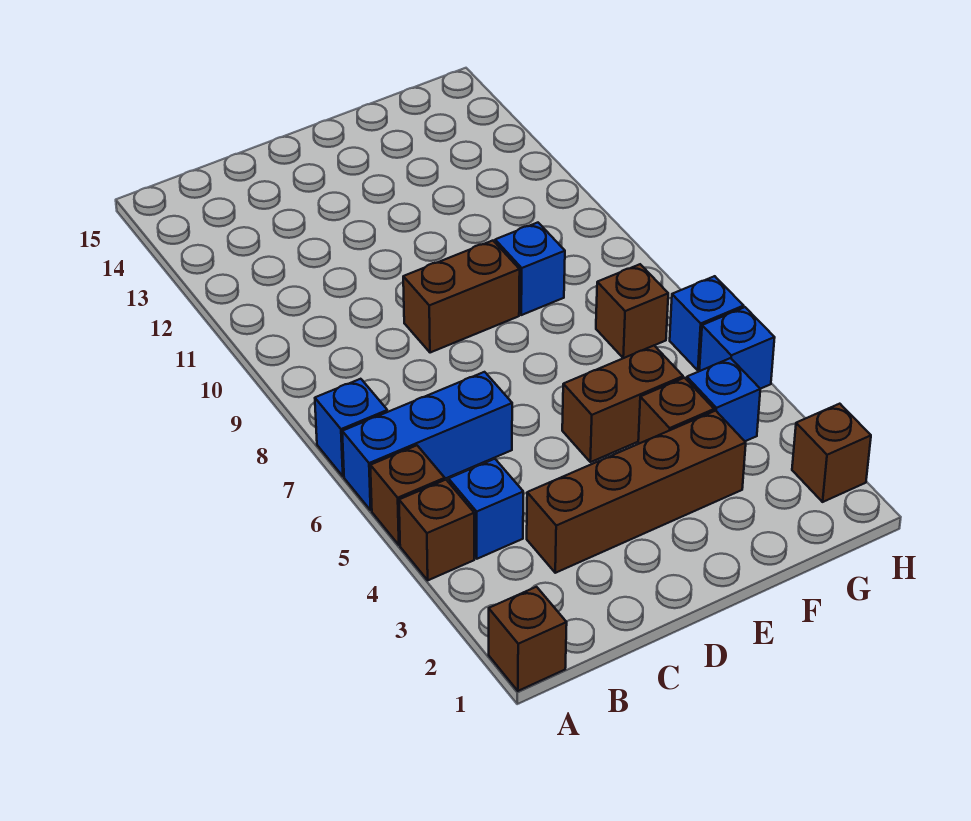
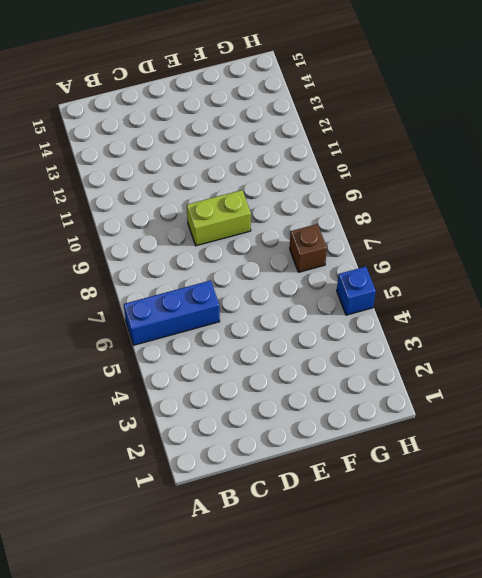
lime brick D9:E9 level 1 -> brown brick D9:E9 level 1
none -> brown brick A1 level 1
none -> brown brick A4 level 1
none -> brown brick A5 level 1

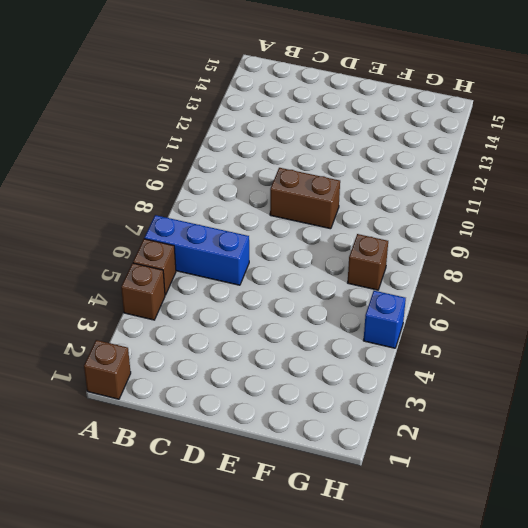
none -> blue brick A7 level 1
none -> blue brick B4 level 1
none -> brown brick C3:F3 level 1

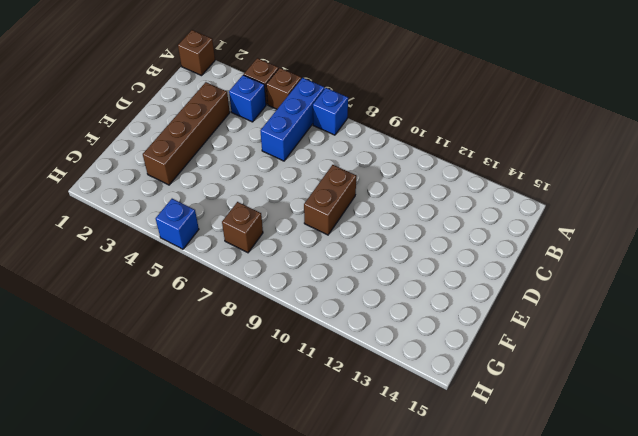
none -> brown brick E5:F5 level 1
none -> brown brick F4 level 1
none -> blue brick F9 level 1

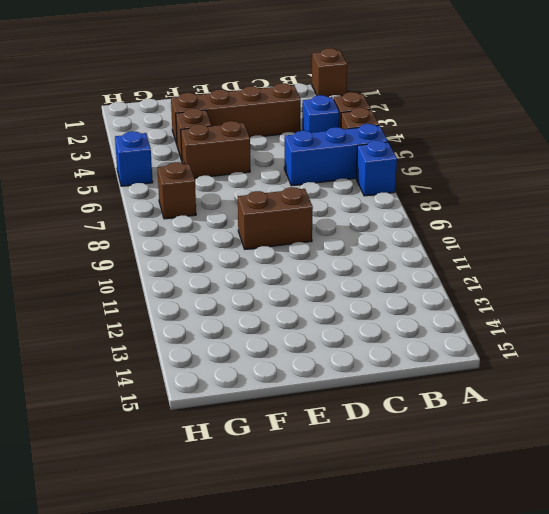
none -> blue brick F9 level 1
none -> blue brick G4 level 1
none -> brown brick H2 level 1

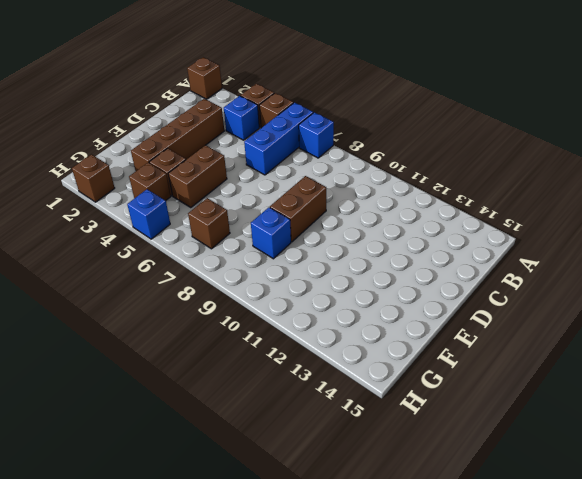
brown brick G4 level 1 -> blue brick G4 level 1
none -> blue brick H6 level 1

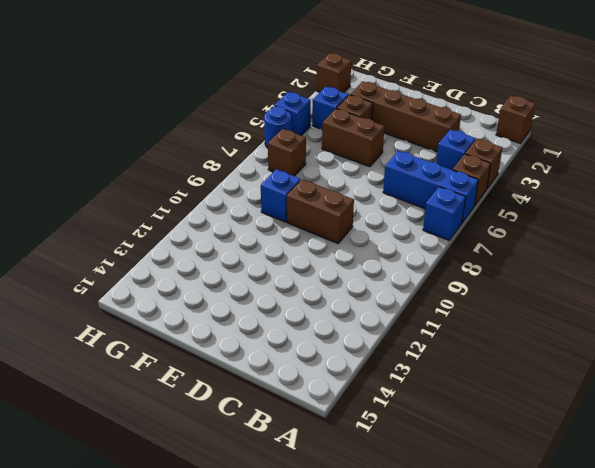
blue round brick H6 level 1 -> blue brick H6 level 1

